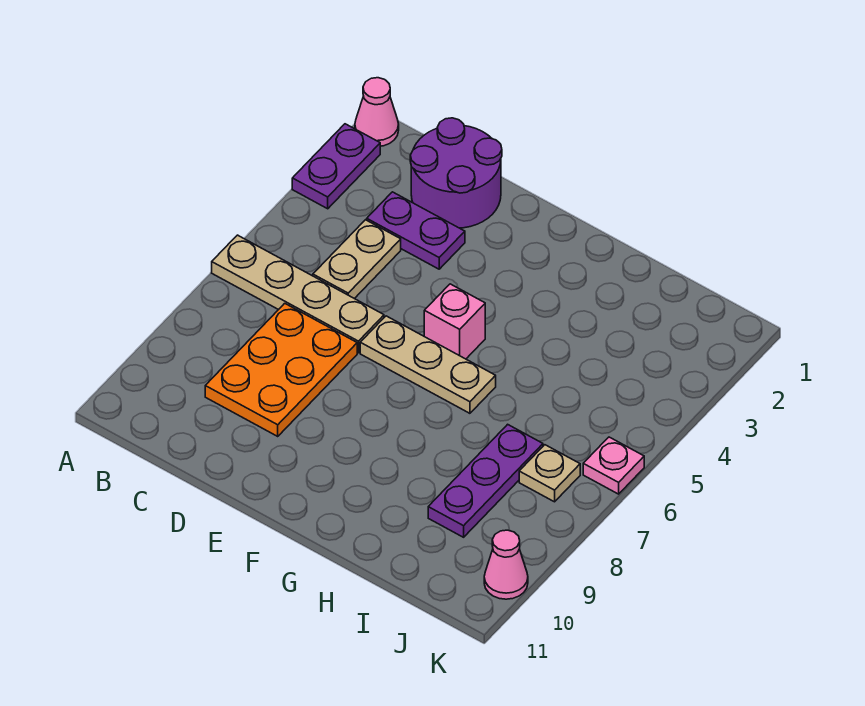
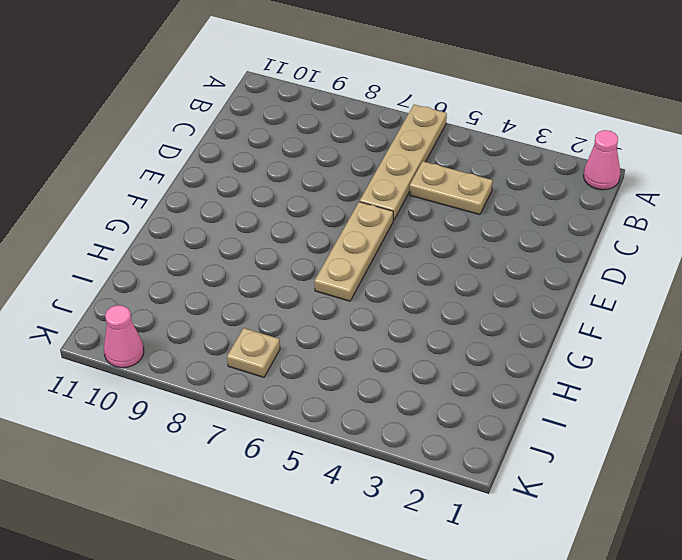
none -> purple plate A2:A3 level 1
none -> purple round brick C1:D2 level 1
none -> purple plate C3:D3 level 1

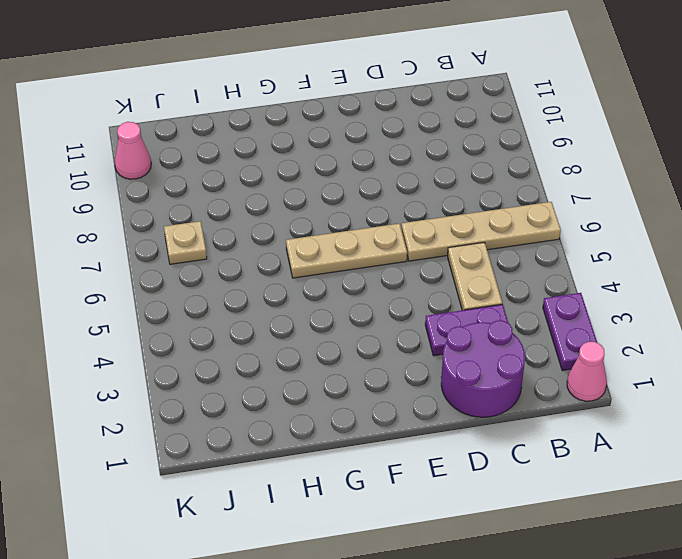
none -> orange plate C7:D9 level 1
none -> pink brick F5 level 1
none -> purple plate I7:I9 level 1

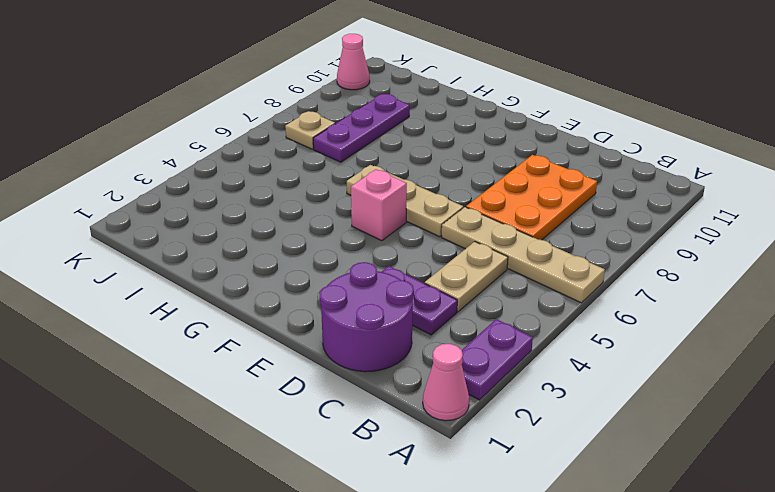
none -> pink plate K6 level 1

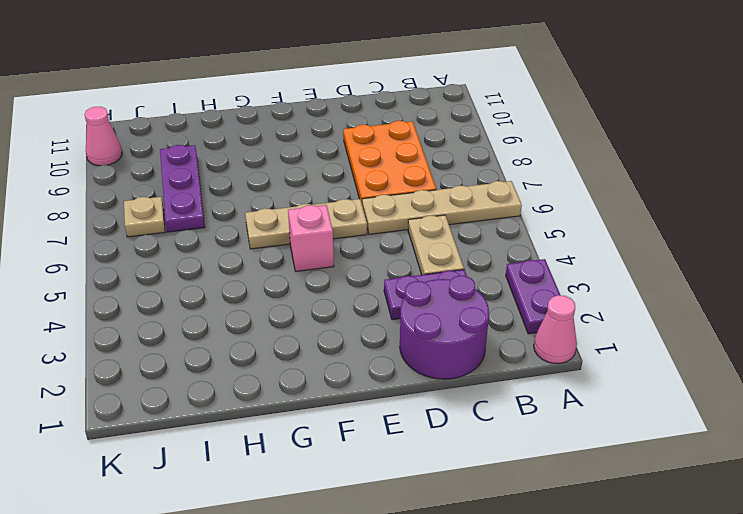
none -> pink plate K6 level 1

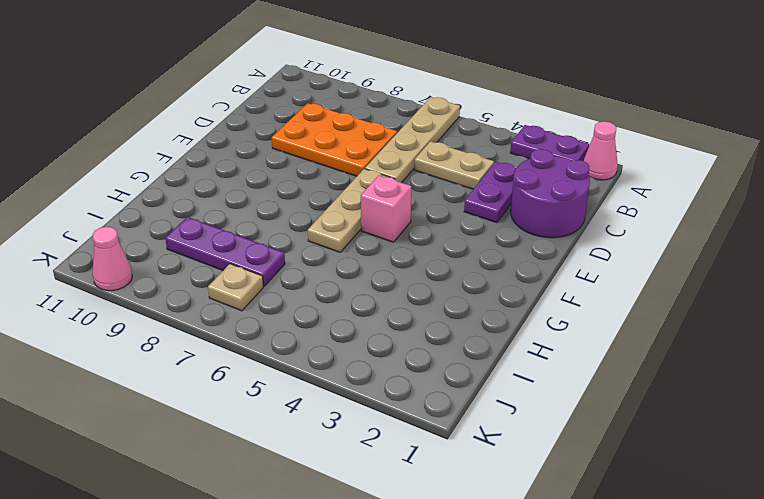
none -> pink plate K6 level 1

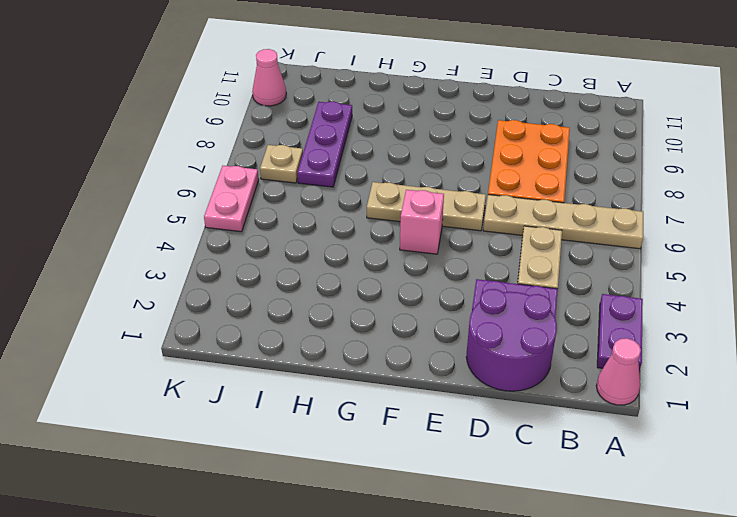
pink plate K5:K6 level 1 -> pink plate K6 level 1

